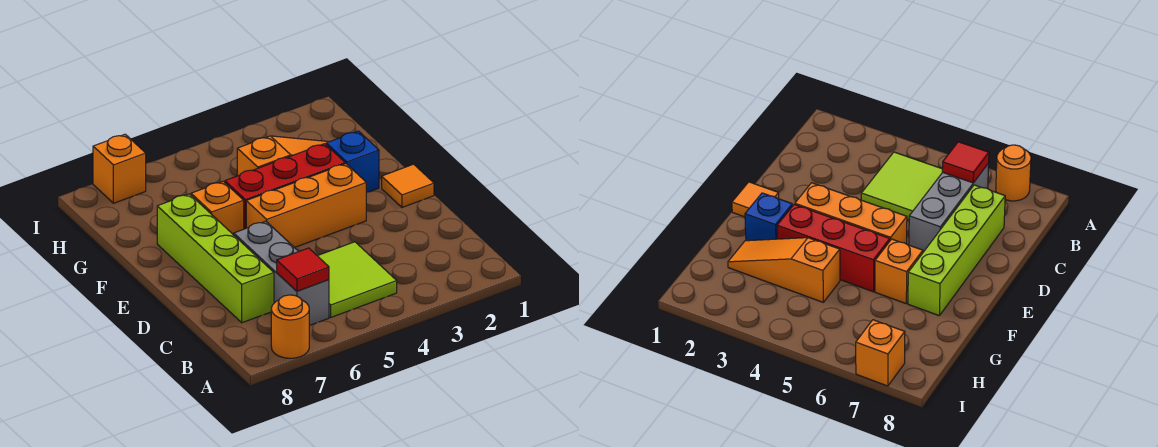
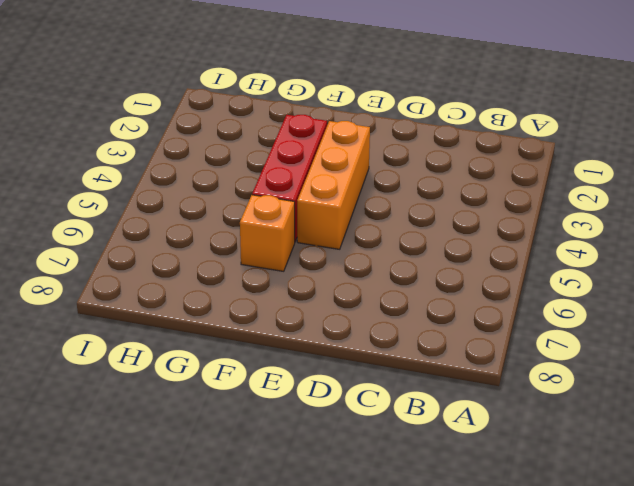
none -> orange round brick A7 level 1
none -> lime tile B4:C5 level 1
none -> grey brick B6:D6 level 1

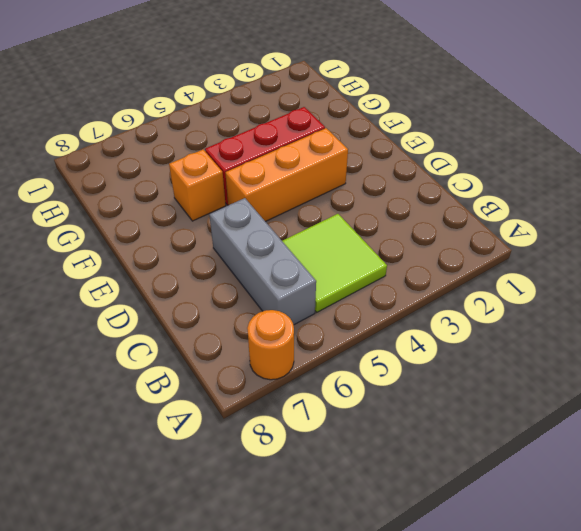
none -> lime brick C7:F7 level 1
none -> orange tile E1 level 1
none -> blue brick F2 level 1

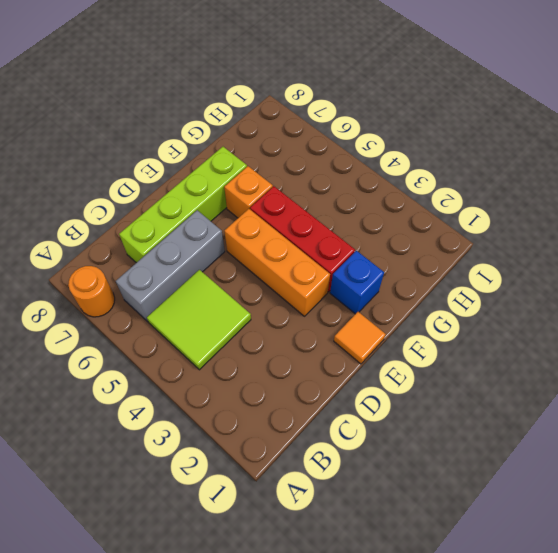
none -> orange slope G2:G4 level 1 top 4
none -> orange brick I7 level 1
none -> red tile B6 level 2

